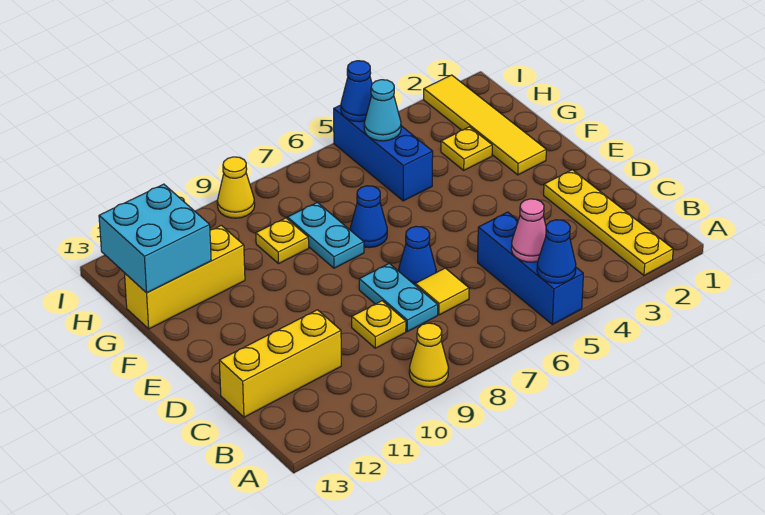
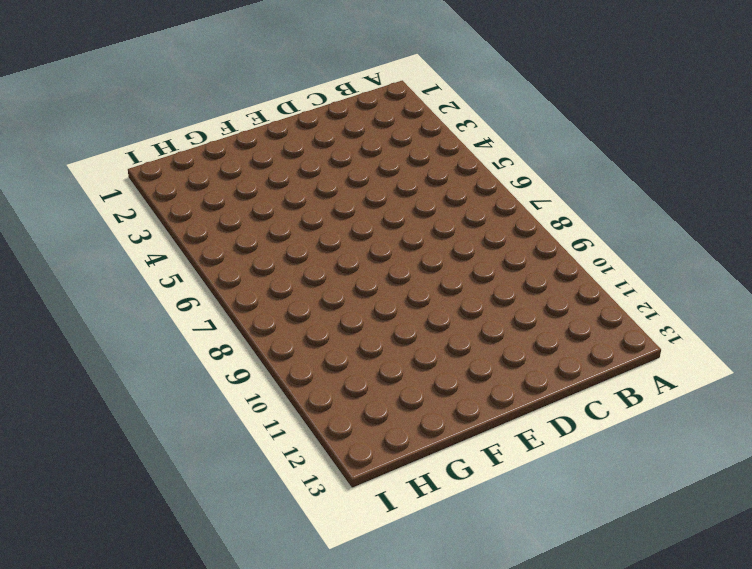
none -> yellow plate A2:D2 level 1
none -> blue brick A5:C5 level 1
none -> yellow cone A9 level 1

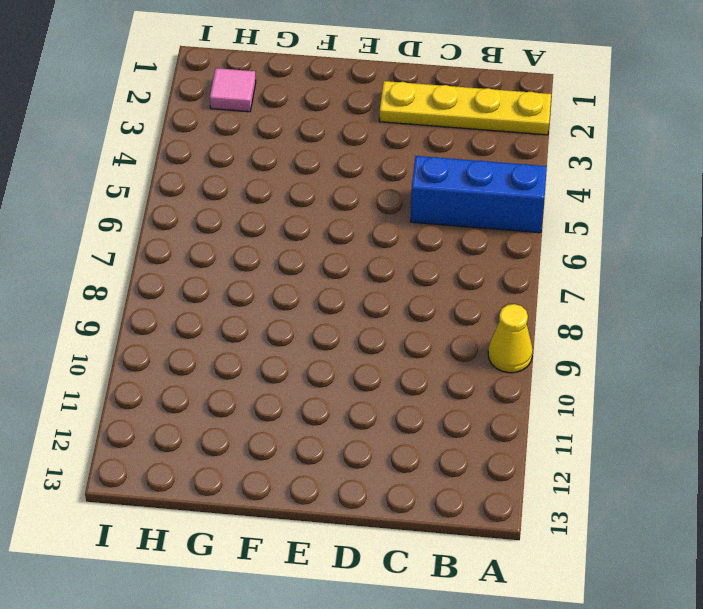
pink tile H2 level 1 -> yellow tile F2:I2 level 1
none -> yellow tile C7 level 1
none -> cyan plate C8:D8 level 1
none -> yellow plate C9 level 1

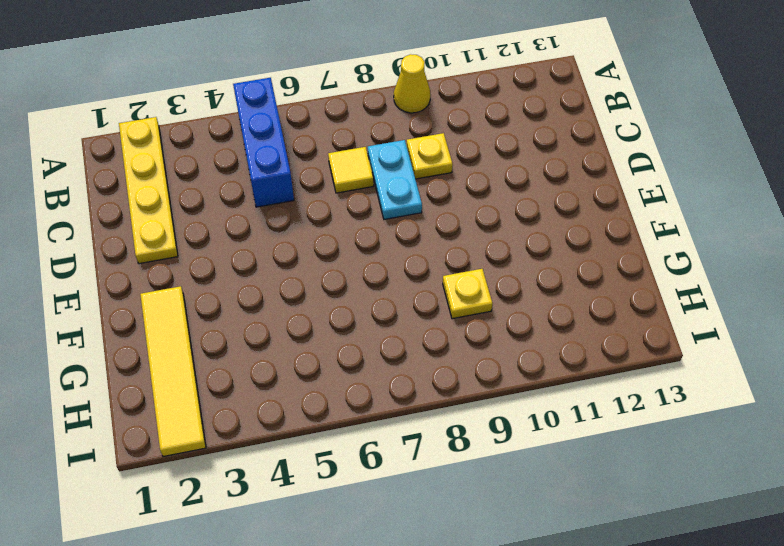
none -> yellow brick C11:C13 level 1
none -> blue cone D7 level 1
none -> blue cone F7 level 1

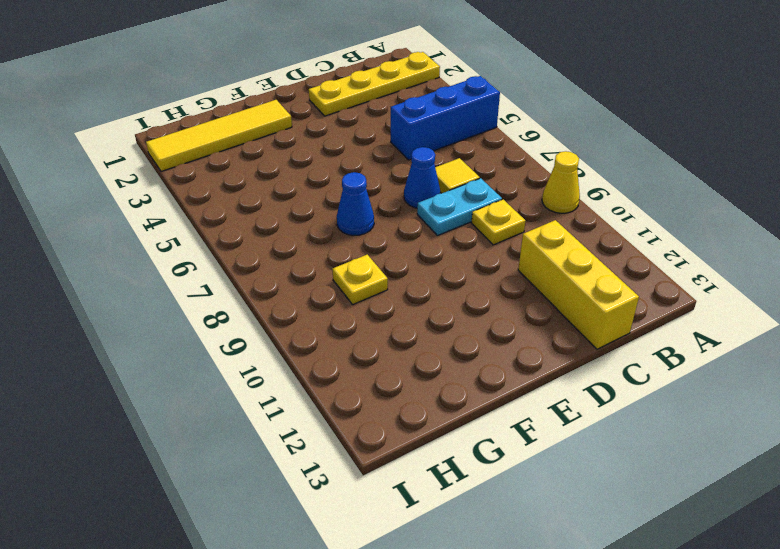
none -> cyan plate F8:G8 level 1
none -> yellow plate G3 level 1
none -> blue brick G5:I5 level 1

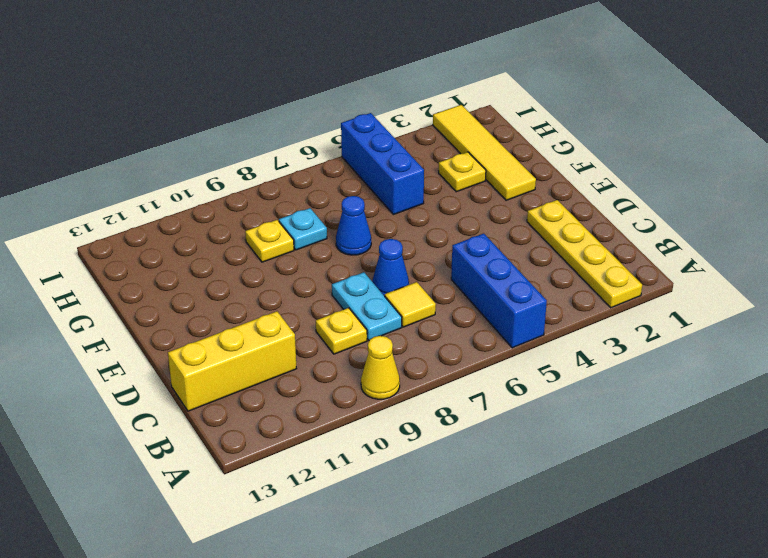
cyan plate G8 level 1 -> cyan plate F8:G8 level 1
none -> yellow brick G11:G13 level 1
none -> yellow cone I9 level 1
none -> blue cone A5 level 2

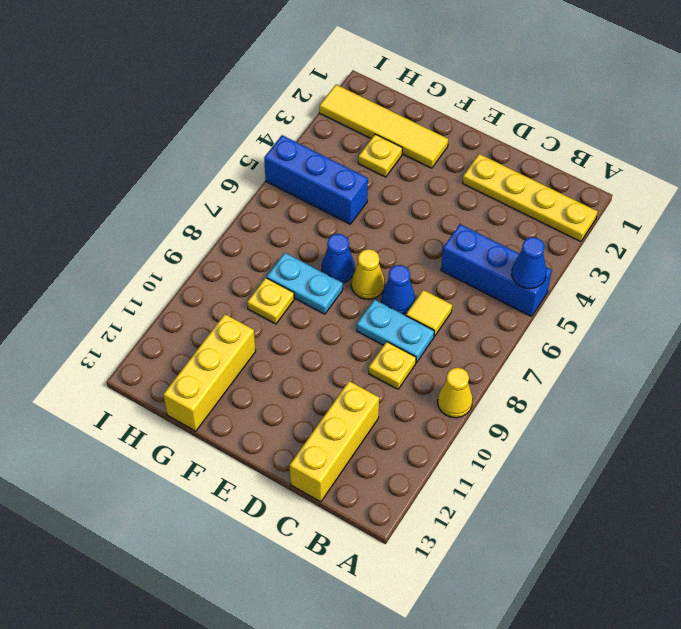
yellow cone E7 level 1 -> yellow cone I9 level 1
none -> pink cone B5 level 2
none -> cyan brick G12:H13 level 2
none -> cyan cone H5 level 2

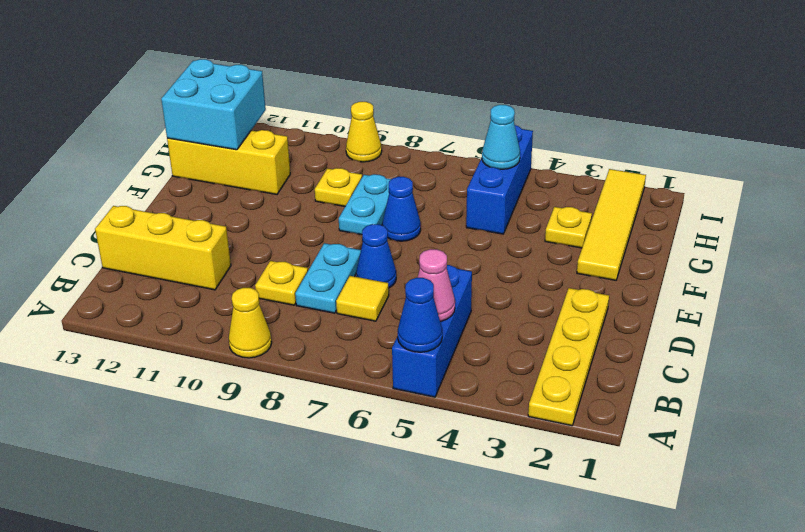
none -> blue cone I5 level 2

